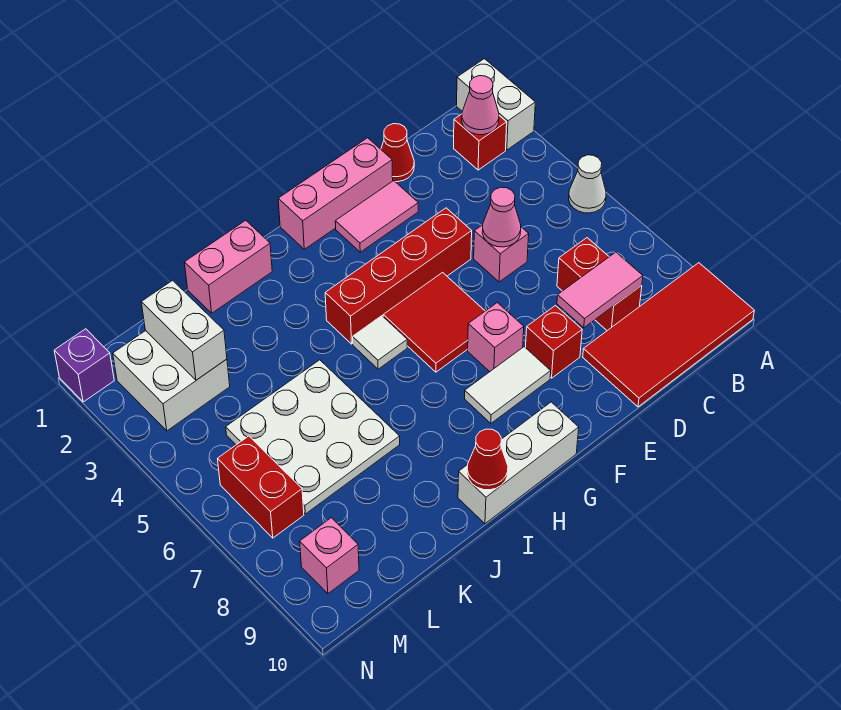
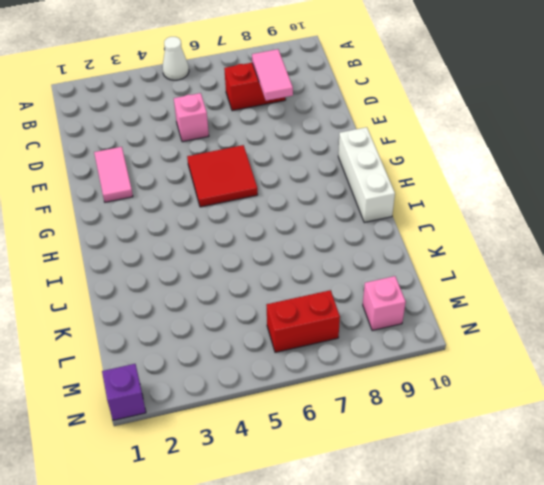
none -> white brick A1:A2 level 1
none -> red tile A9:D10 level 1
none -> red brick B2 level 1

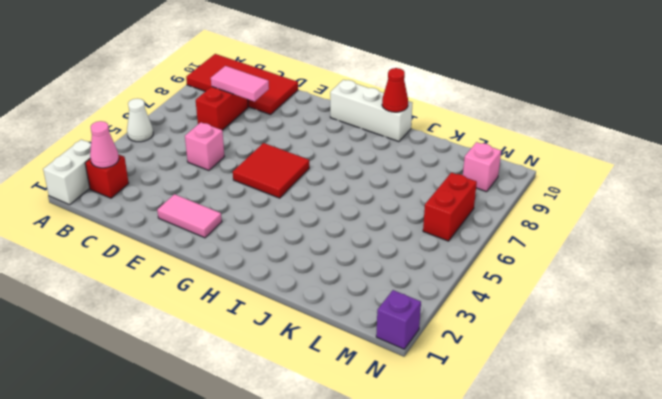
none -> red cone D1 level 1
none -> pink brick E1:G1 level 1
none -> red brick E4:H4 level 1

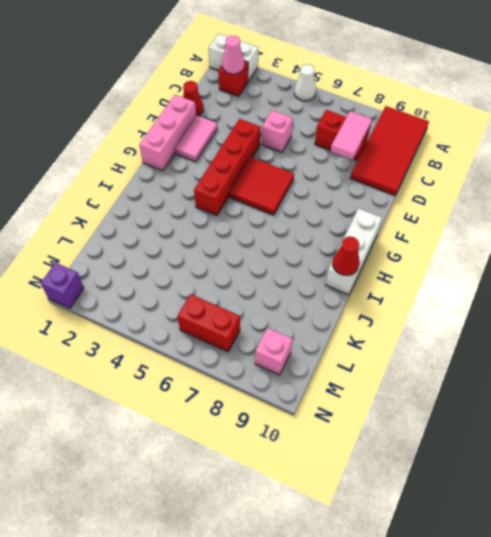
none -> red brick E8 level 1
none -> pink brick F7 level 1
none -> white tile F8:G8 level 1

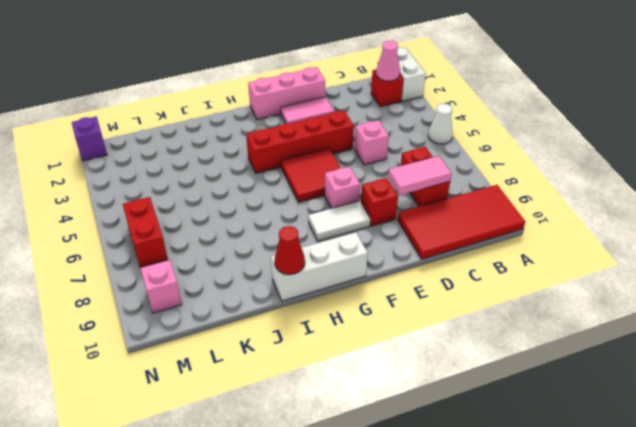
none -> red cone D1 level 1
none -> white tile H5 level 1
none -> pink brick I1:J1 level 1

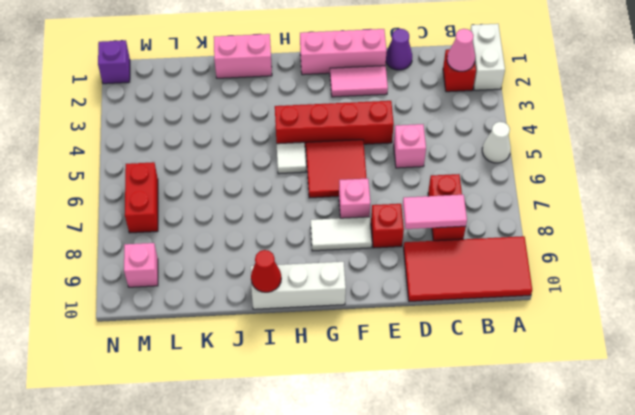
purple cone D1 level 1 -> red cone D1 level 1
none -> white plate J5:L7 level 1
none -> white brick L2:M3 level 1
none -> pink cone D5 level 2

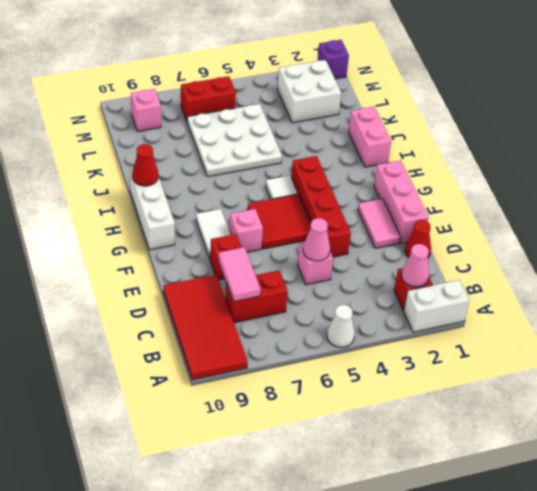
none -> white brick L2:L3 level 2

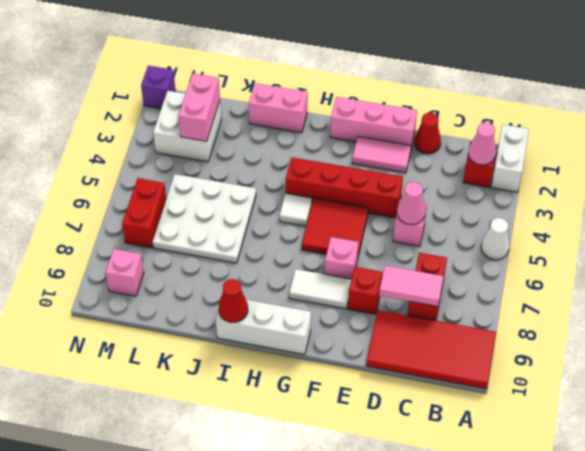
pink brick L2:L3 level 2 -> white brick L2:L3 level 2

